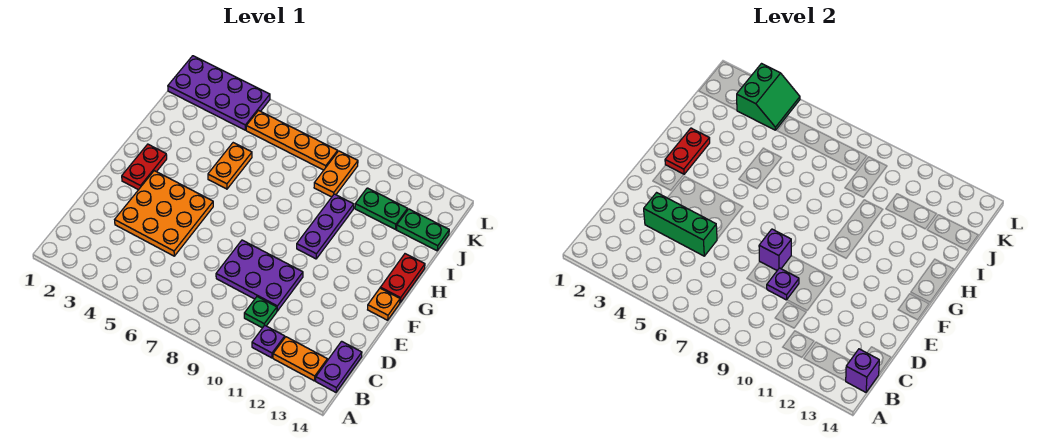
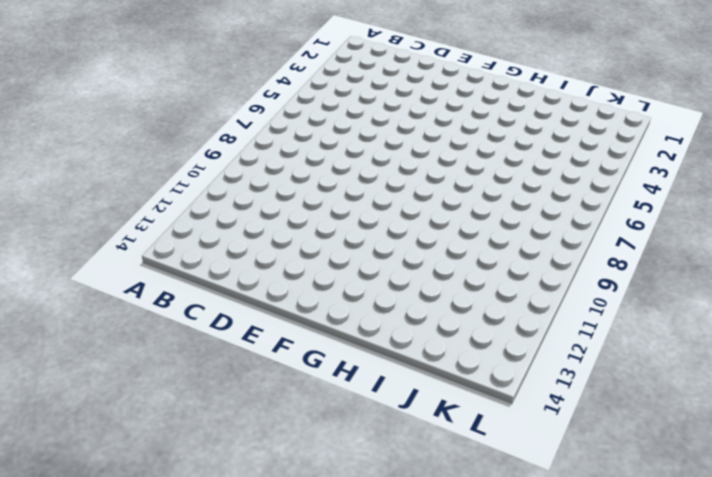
none -> purple plate B11 level 1
none -> orange plate B12:B13 level 1
none -> purple plate B14:C14 level 1

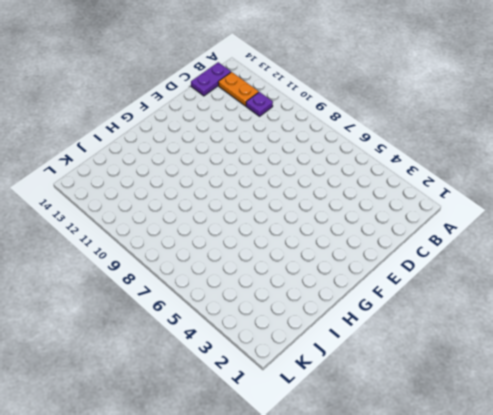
none -> green plate C10 level 1
none -> orange plate D3:F5 level 1
none -> purple plate D8:E10 level 1

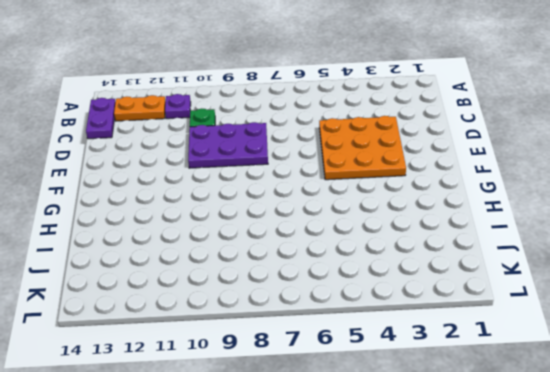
none -> red plate F2:G2 level 1
none -> orange plate F14 level 1
none -> purple plate G10:I10 level 1

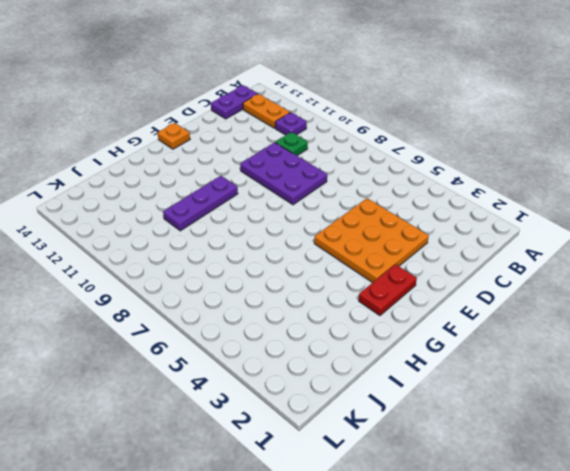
none -> red plate G14:H14 level 1
none -> orange plate H5:I5 level 1
none -> orange plate J9:K9 level 1

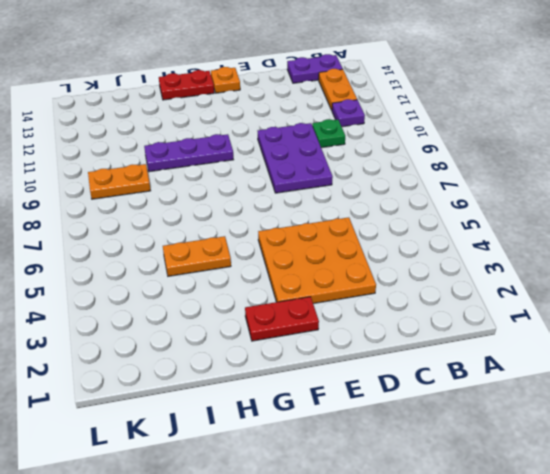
none -> green plate J11:J12 level 1
none -> green plate J13:J14 level 1
none -> purple plate K1:L4 level 1

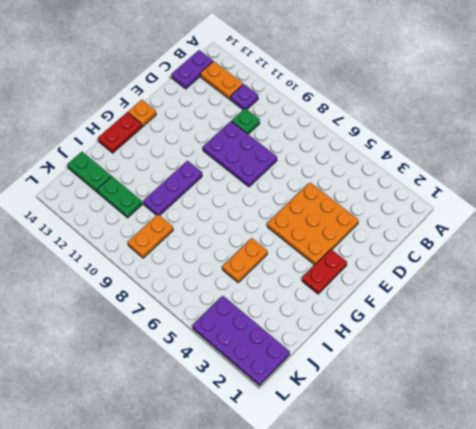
none -> orange plate K5:K8 level 1
none -> purple brick B14 level 2
none -> green brick D3:D5 level 2

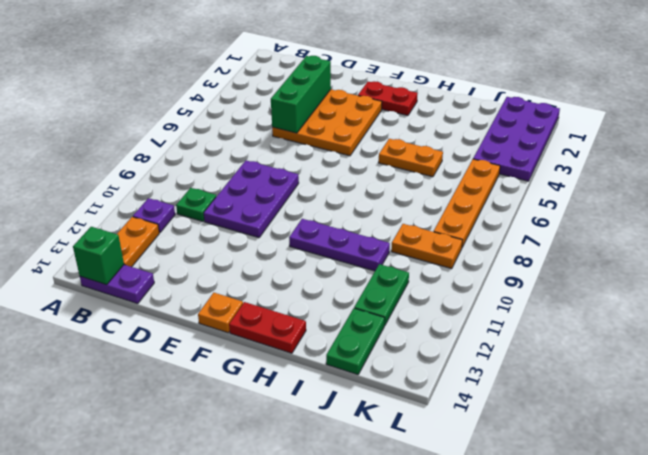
green brick B14 level 2 -> purple brick B14 level 2
none -> purple plate D9 level 2
none -> purple brick E8 level 2
none -> red plate G2:H2 level 2

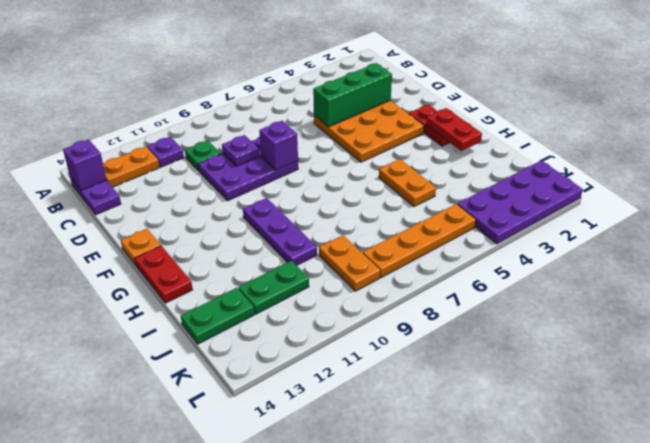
none -> green slope K3:L4 level 2 top 3

